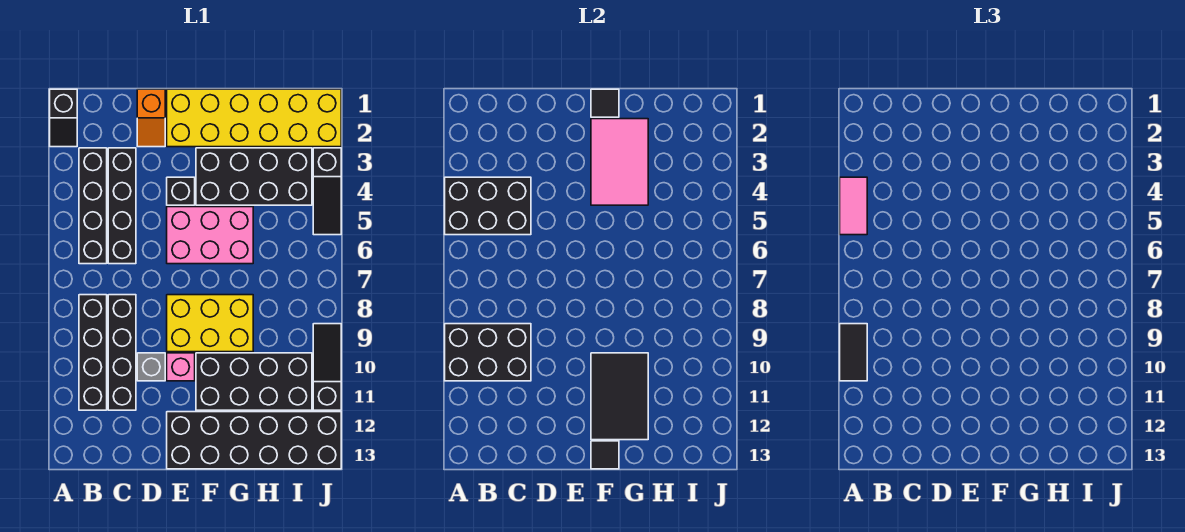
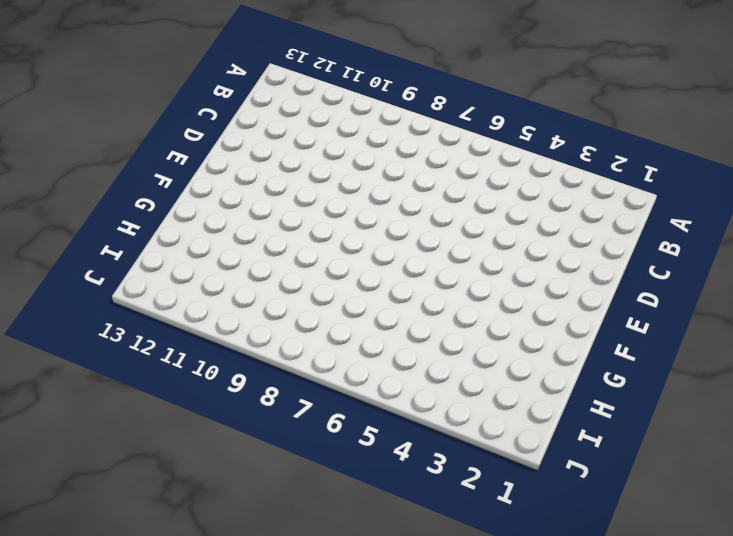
none -> black slope A1:A2 level 1 top 1
none -> black brick B3:B6 level 1
none -> black brick B8:B11 level 1

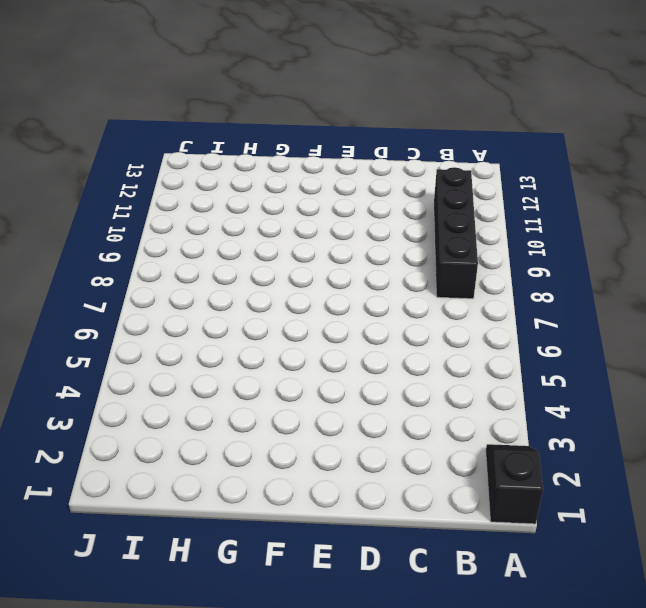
none -> black brick B3:B6 level 1
none -> black brick C3:C6 level 1
none -> black brick C8:C11 level 1

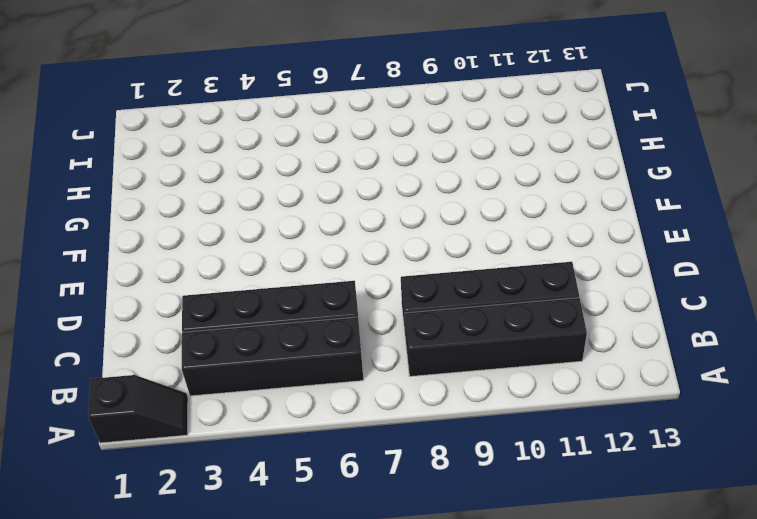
none -> orange slope D1:D2 level 1 top 1
none -> grey brick D10 level 1
none -> yellow brick E1:J2 level 1

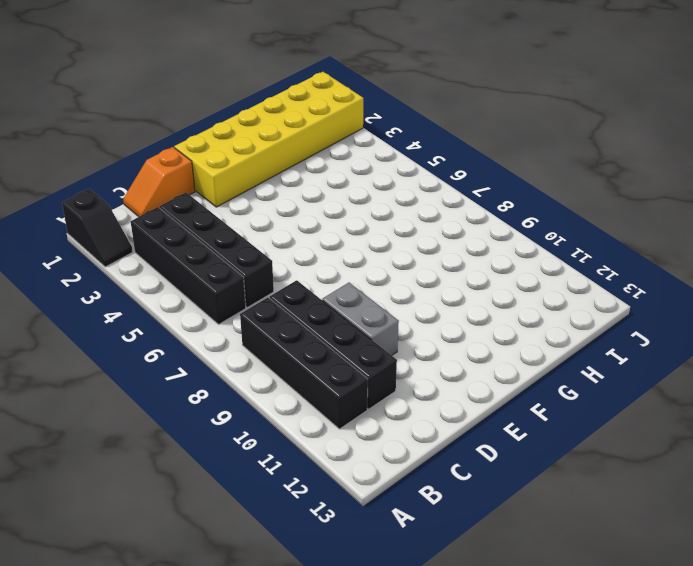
orange slope C1:D1 level 1 top D -> orange slope D1:D2 level 1 top 1
grey brick D9:D10 level 1 -> grey brick D10 level 1
none -> black brick E4 level 1
none -> pink brick E5:G6 level 1
none -> yellow brick E8:G9 level 1

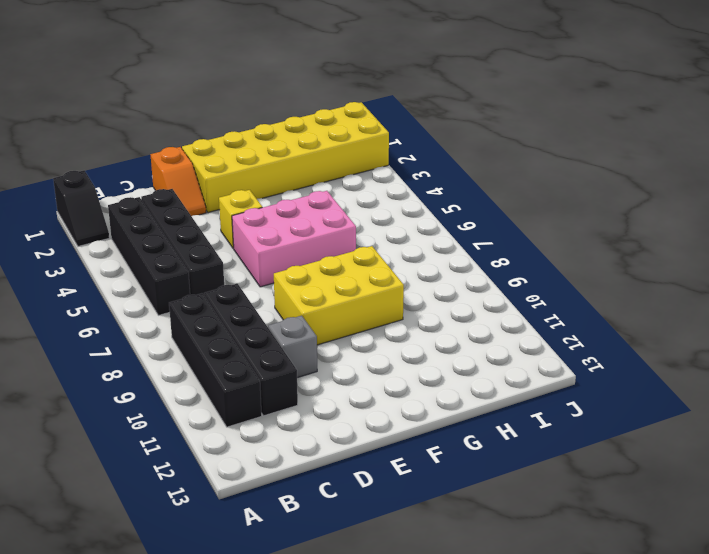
yellow brick E4 level 1 -> black brick E4 level 1
none -> pink brick E10 level 1
none -> black brick E12:J13 level 1
none -> black brick F3:I4 level 1

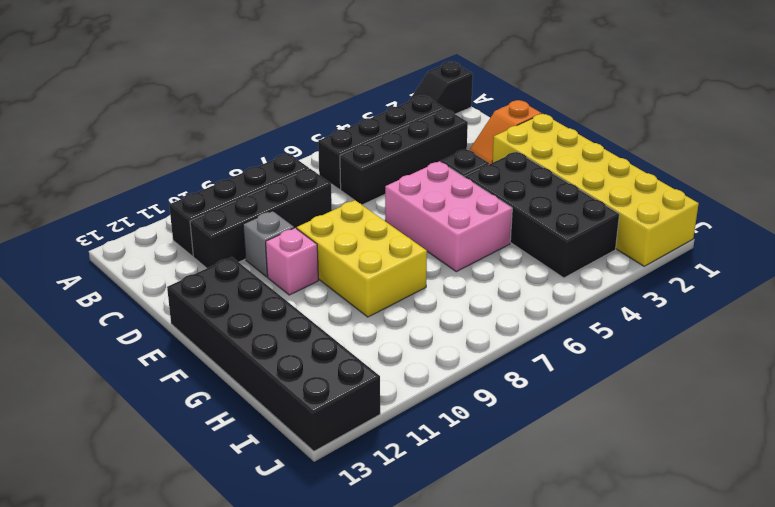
none -> black brick F10:I11 level 1
none -> black slope J3:J5 level 1 top 3
none -> black slope J9:J11 level 1 top 11

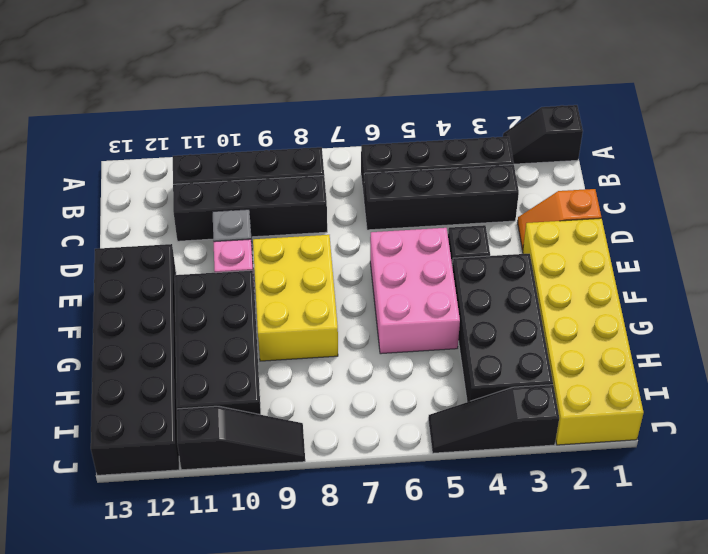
none -> black brick A4:C5 level 2
none -> black brick A9:C10 level 2
none -> black tile F1 level 2

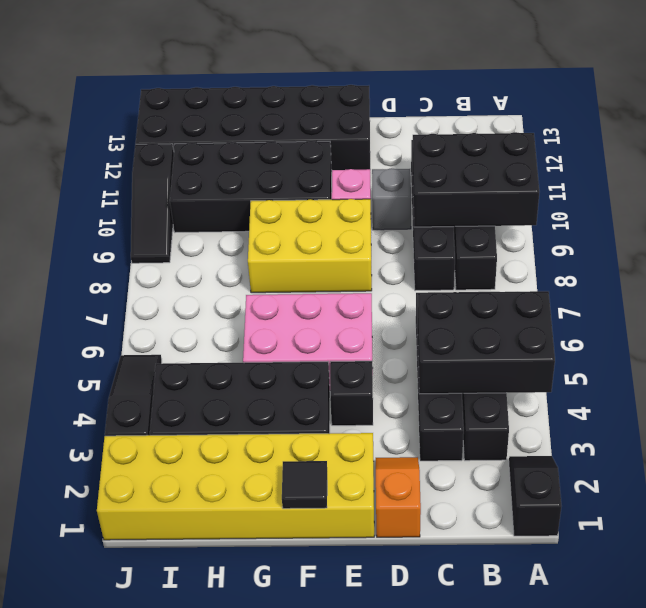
none -> pink tile F2:G4 level 2
none -> black tile F10:G12 level 2
none -> black tile F13 level 2

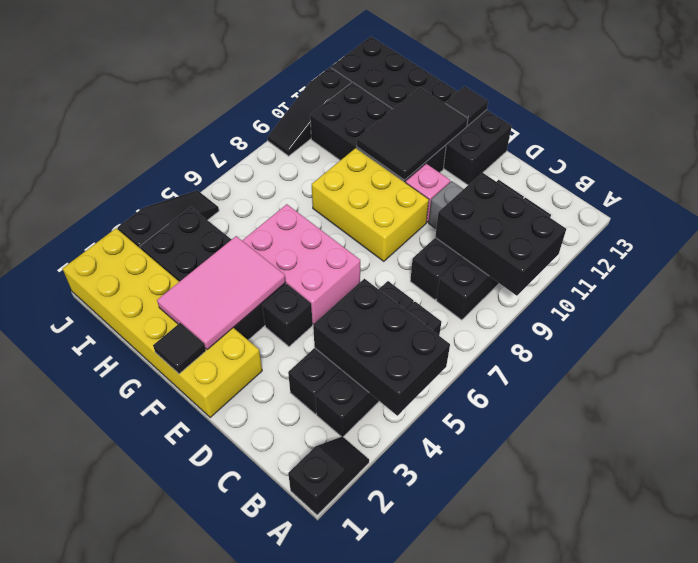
none -> orange slope D1:D2 level 1 top 1
none -> pink tile A4:A5 level 3
none -> black tile A9:A10 level 3

